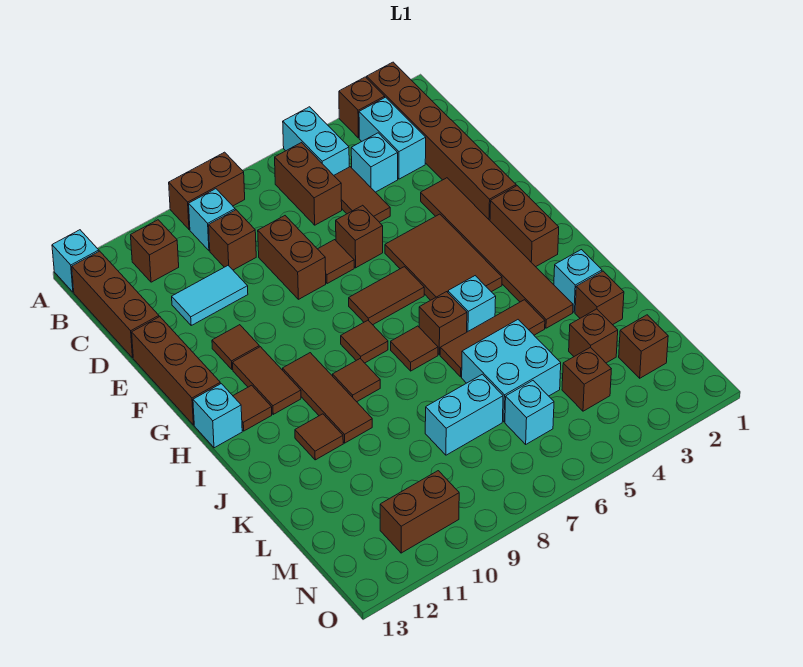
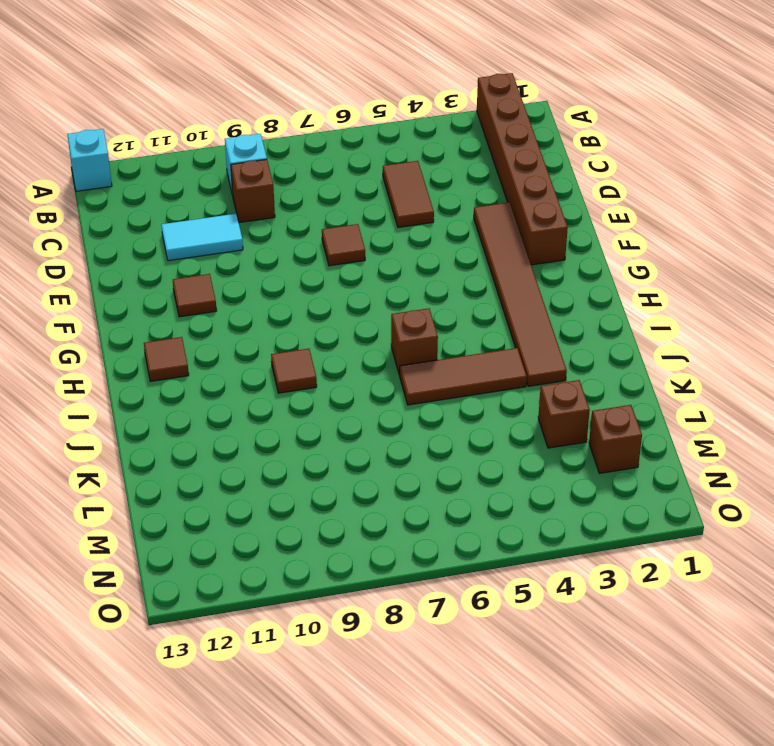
none -> brown brick A3 level 1
none -> cyan brick A5:B5 level 1
none -> brown brick A8:A9 level 1
none -> cyan brick B3:C3 level 1

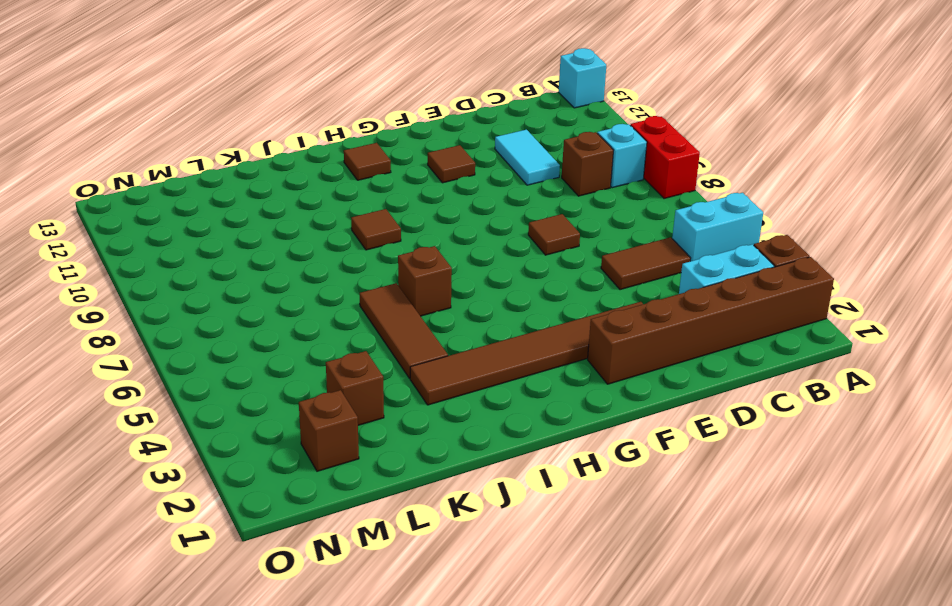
red brick A8:A9 level 1 -> brown brick A8:A9 level 1
none -> brown brick B6:C6 level 1
none -> brown brick B11 level 1
none -> brown brick B13:D13 level 1
none -> cyan brick C4 level 1

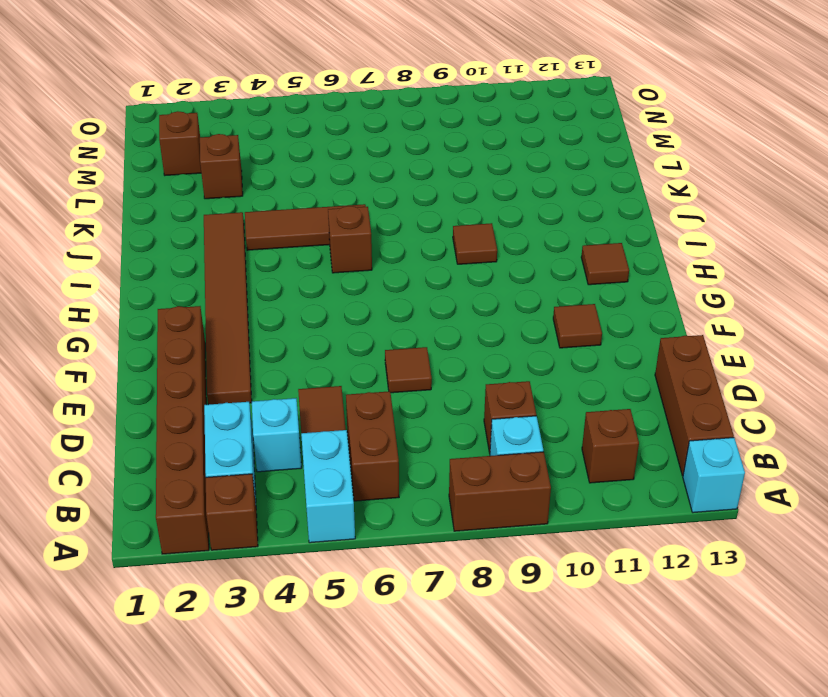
none -> brown brick D8:E8 level 1
none -> cyan tile D10:D11 level 1
none -> brown brick E6 level 1
none -> brown brick E13:G13 level 1

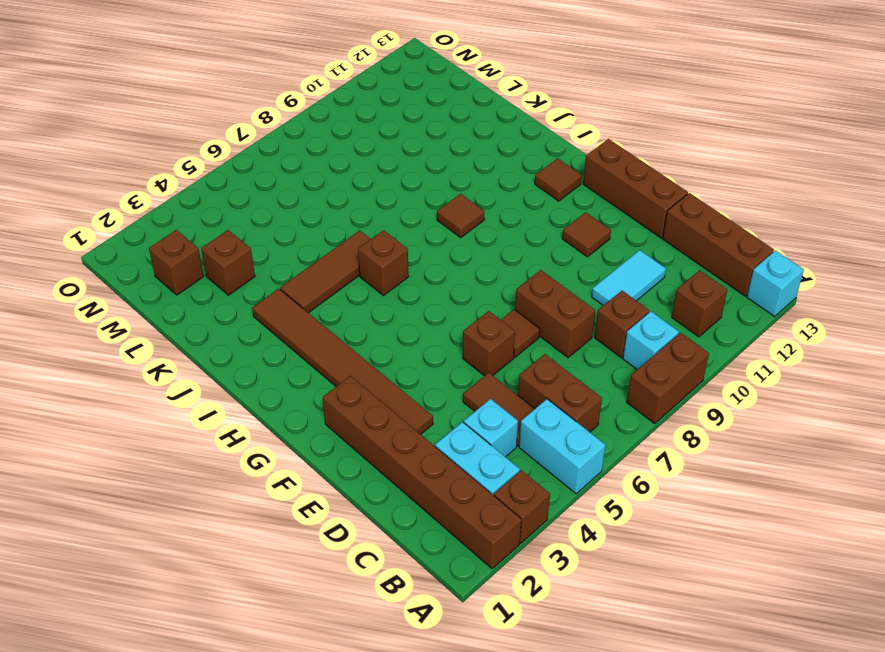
none -> brown tile F4:H5 level 1
none -> brown brick G2:H2 level 1
none -> brown tile G6:G7 level 1
none -> brown tile G11:H11 level 1

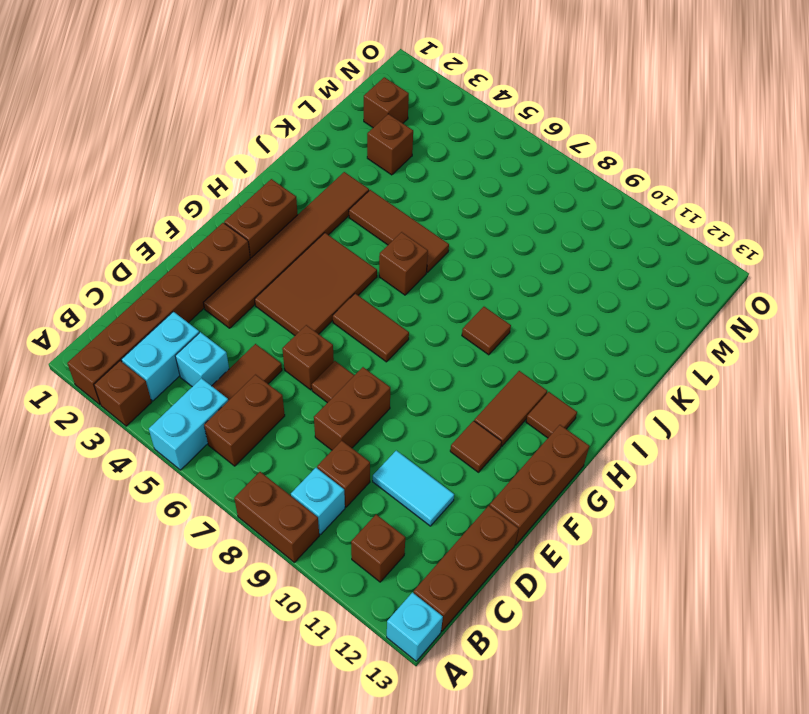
none -> brown tile H8 level 1
none -> brown tile H10:J10 level 1
none -> cyan brick H13 level 1
none -> cyan brick I5 level 1

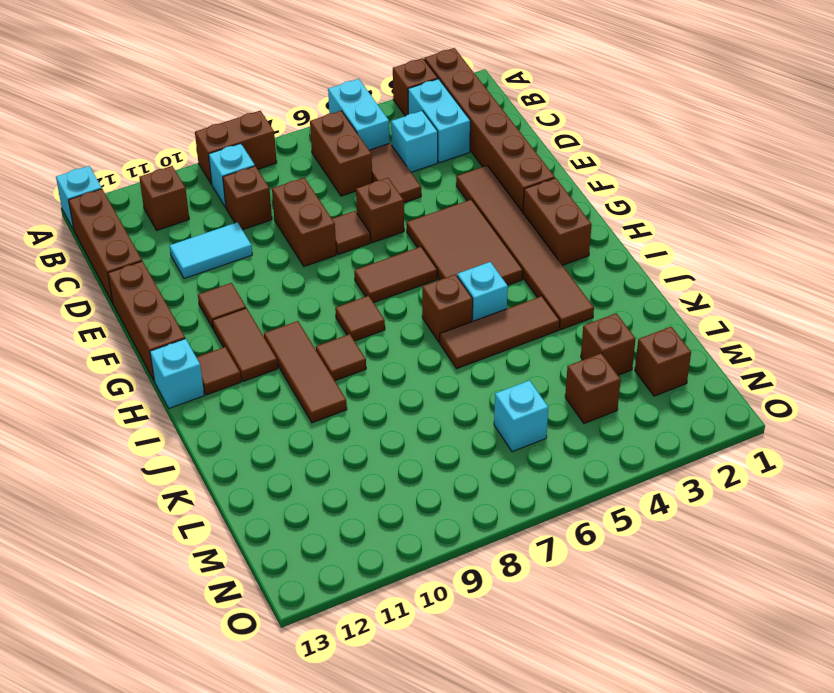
none -> brown tile I7 level 1
none -> cyan brick J2 level 1
none -> brown tile J11 level 1
none -> brown brick K2 level 1

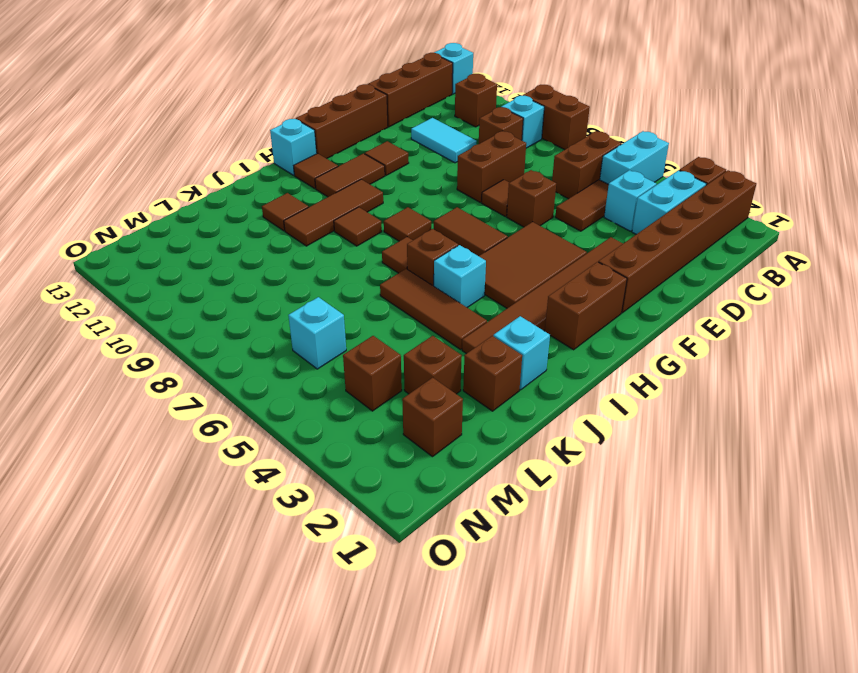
none -> cyan brick K5:L6 level 1
none -> cyan brick L7:L8 level 1
none -> brown brick N10:N11 level 1

